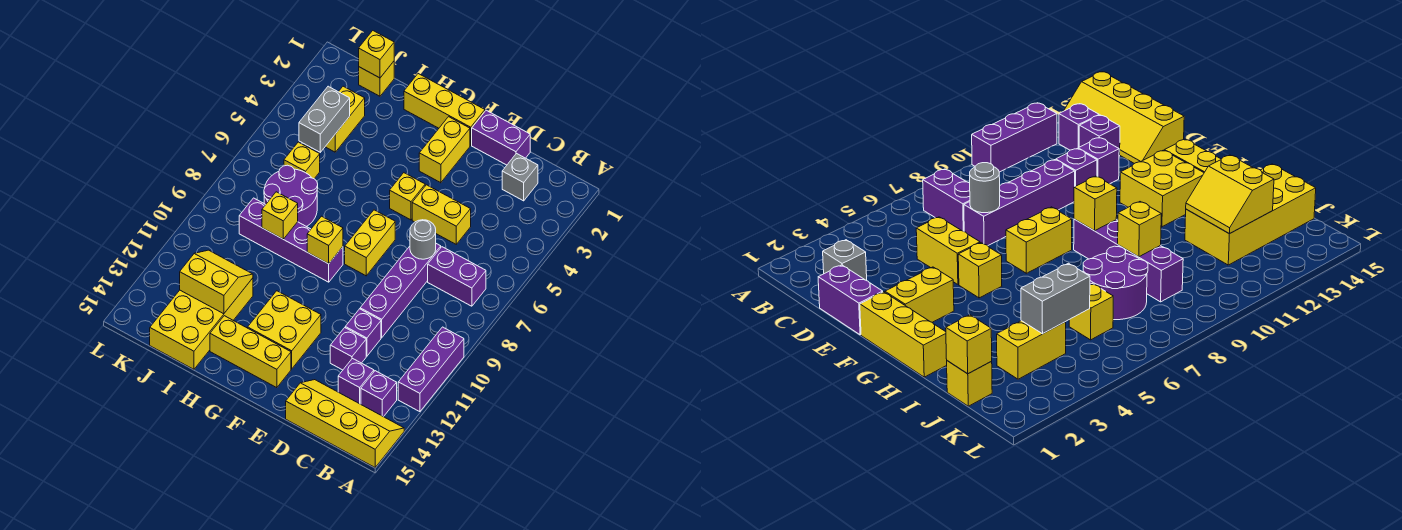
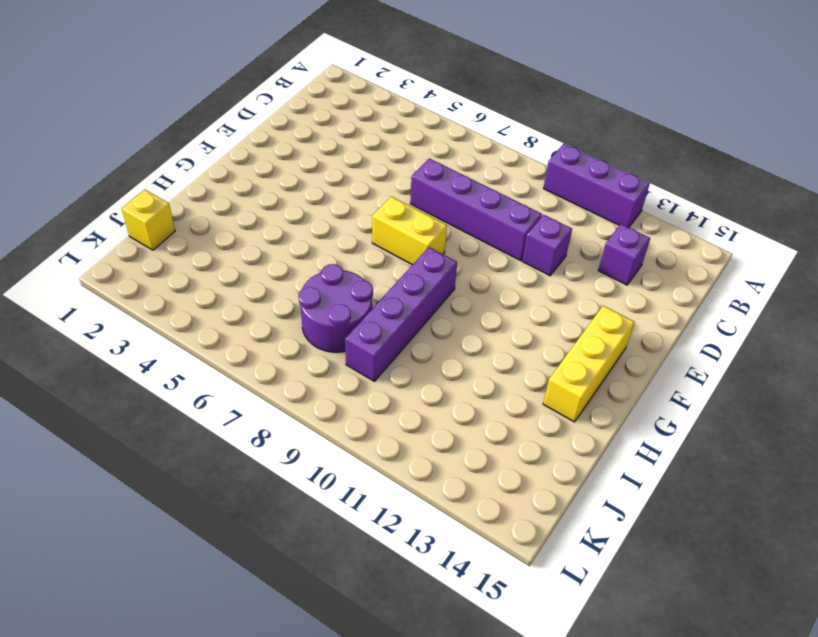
none -> yellow slope A14:D15 level 1 top 15
none -> purple brick B7:C7 level 1
none -> purple brick B13 level 1

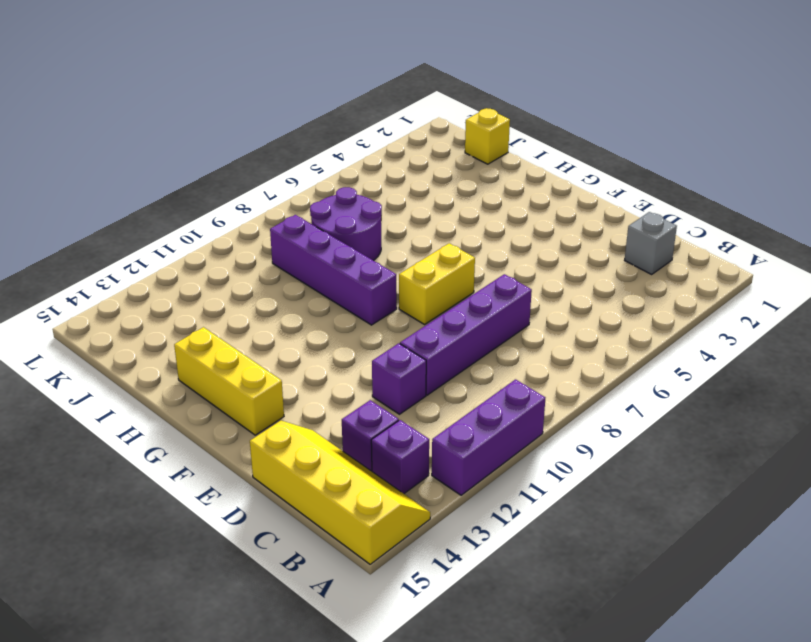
none -> purple brick B7:C7 level 1
none -> purple brick D1:E1 level 1
none -> yellow brick D5:E5 level 1

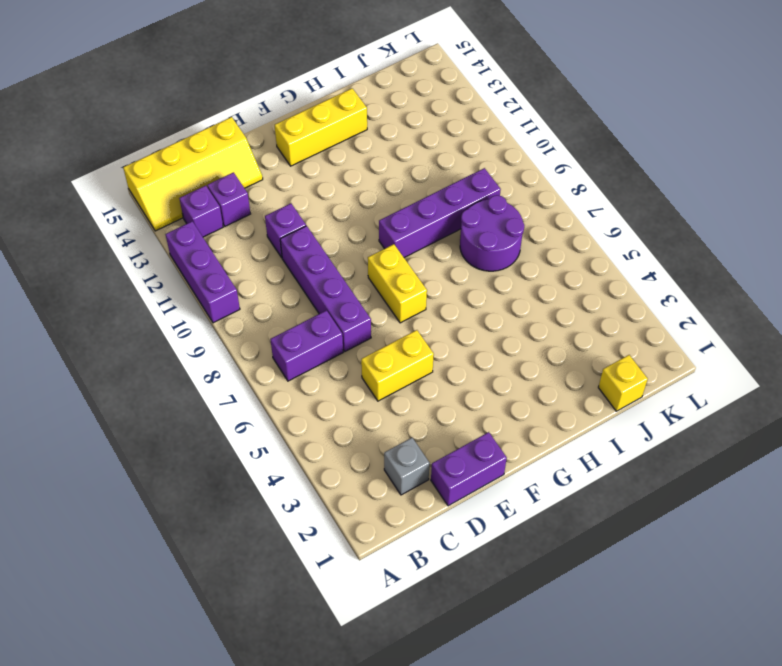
none -> purple brick D12 level 1
none -> yellow brick F1:H1 level 1
none -> yellow brick F2:F3 level 1

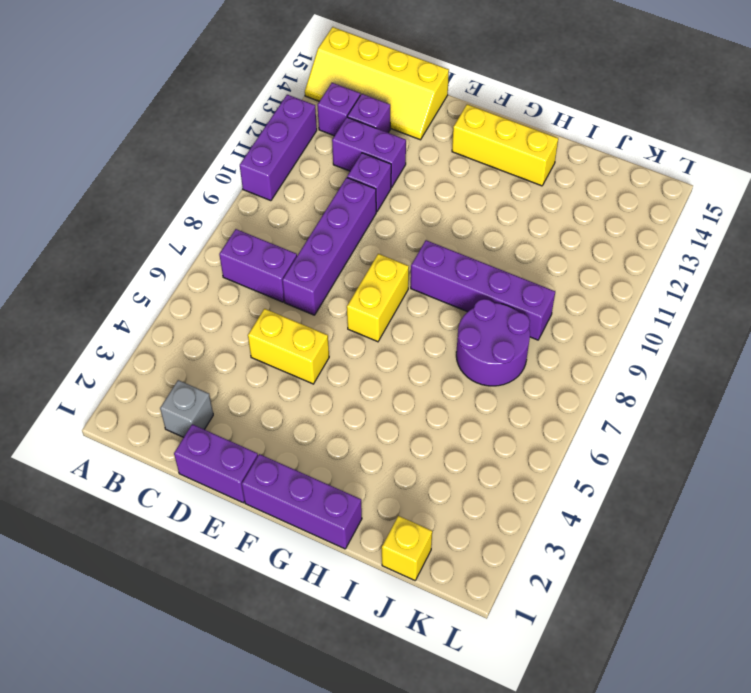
purple brick C12:D12 level 1 -> purple brick D12 level 1
purple brick F1:H1 level 1 -> yellow brick F1:H1 level 1
none -> yellow brick F2:F3 level 1
none -> yellow brick F5 level 1
none -> yellow brick F12:G13 level 1

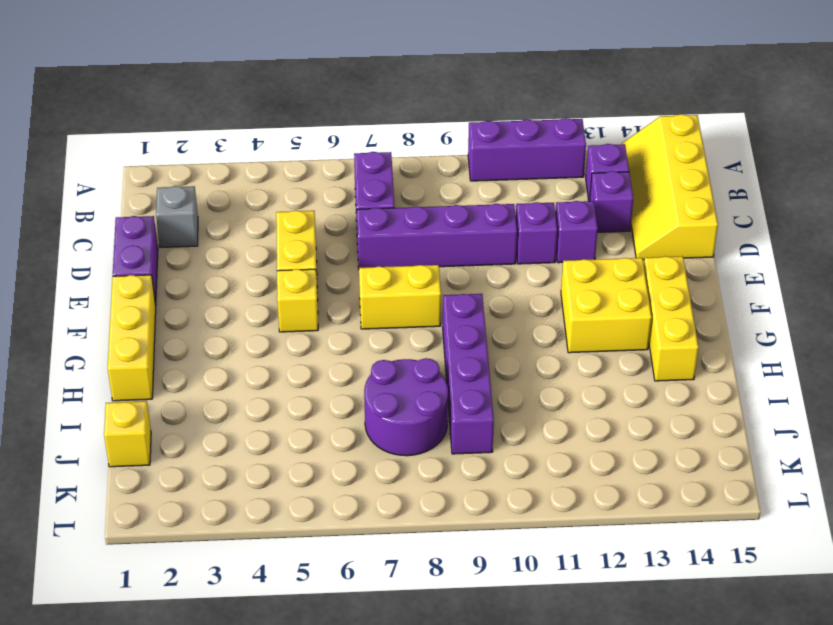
none -> yellow brick F2:F3 level 1
none -> yellow brick I12:J15 level 1
none -> yellow brick J3:J4 level 1

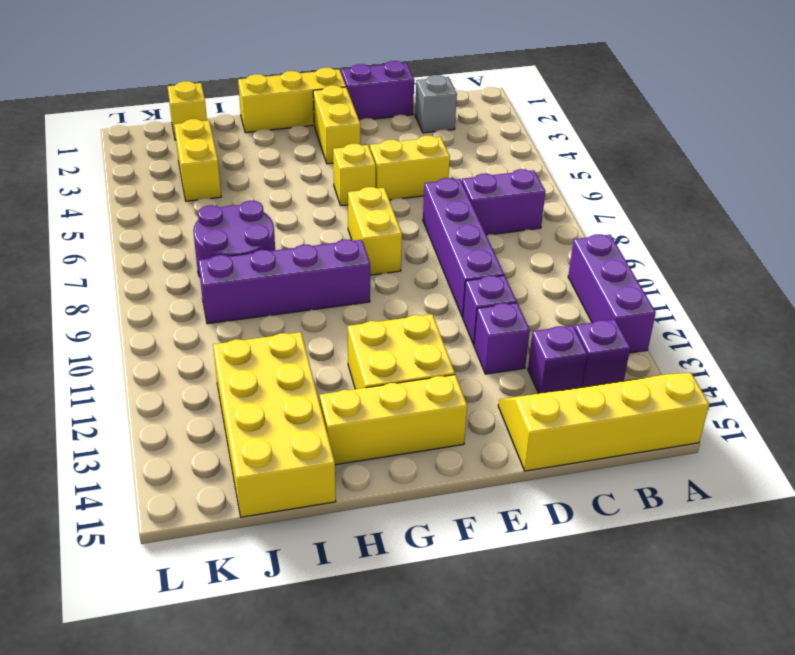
none -> yellow brick J6 level 1
none -> grey round brick D7 level 2
none -> yellow brick G9 level 2

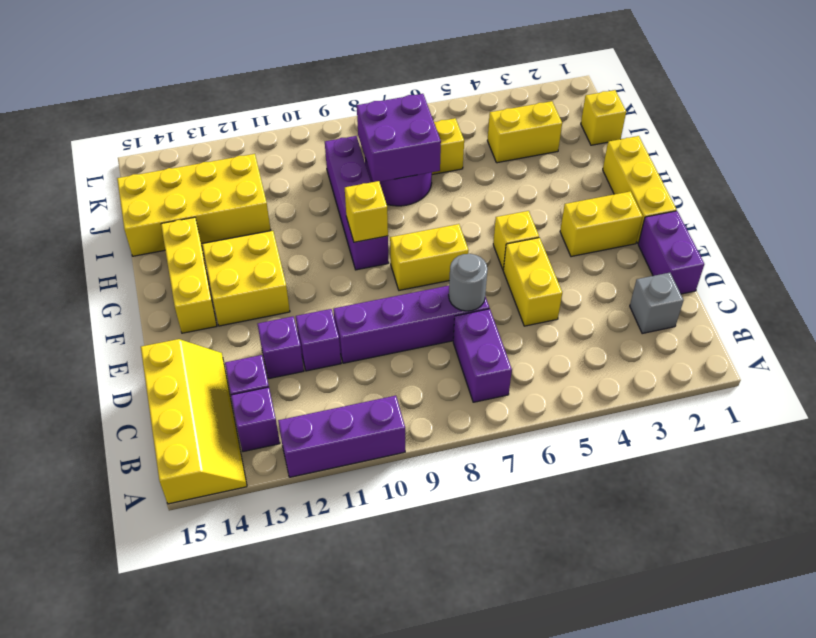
purple brick I7:J8 level 2 -> none
none -> yellow brick I9 level 2
none -> yellow slope I12:J13 level 2 top 13
none -> yellow brick J1 level 2

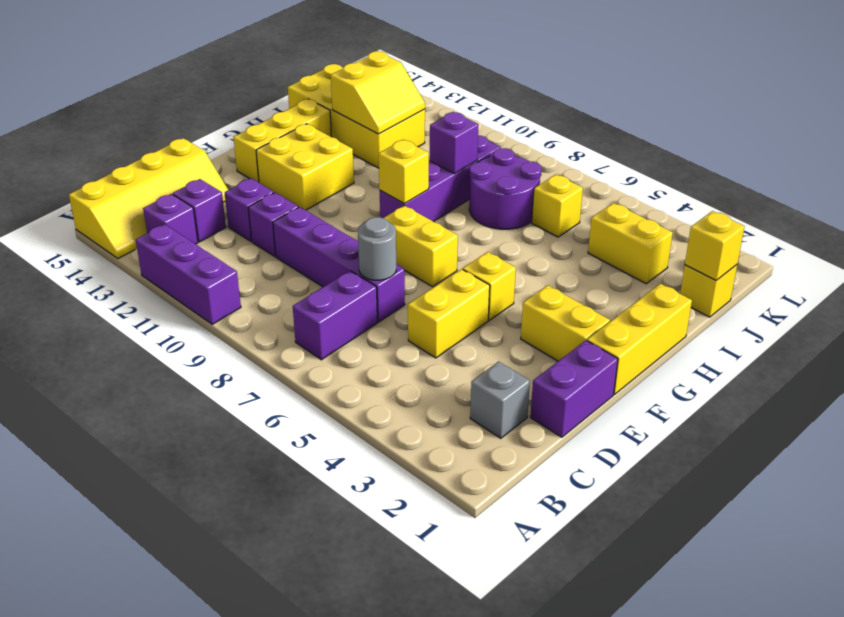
purple brick I9 level 2 -> yellow brick I9 level 2
none -> grey brick J4:J5 level 2

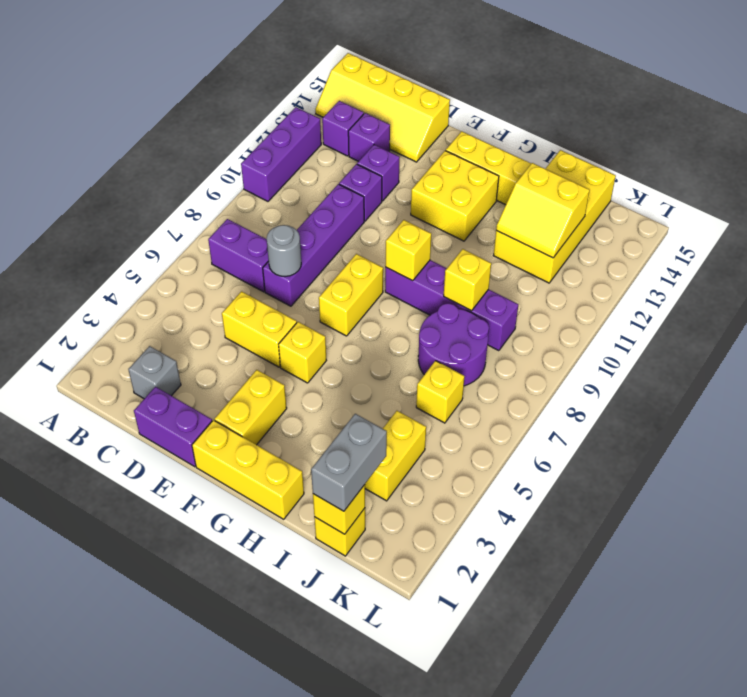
grey brick J1:J2 level 3 -> grey brick J4:J5 level 2

